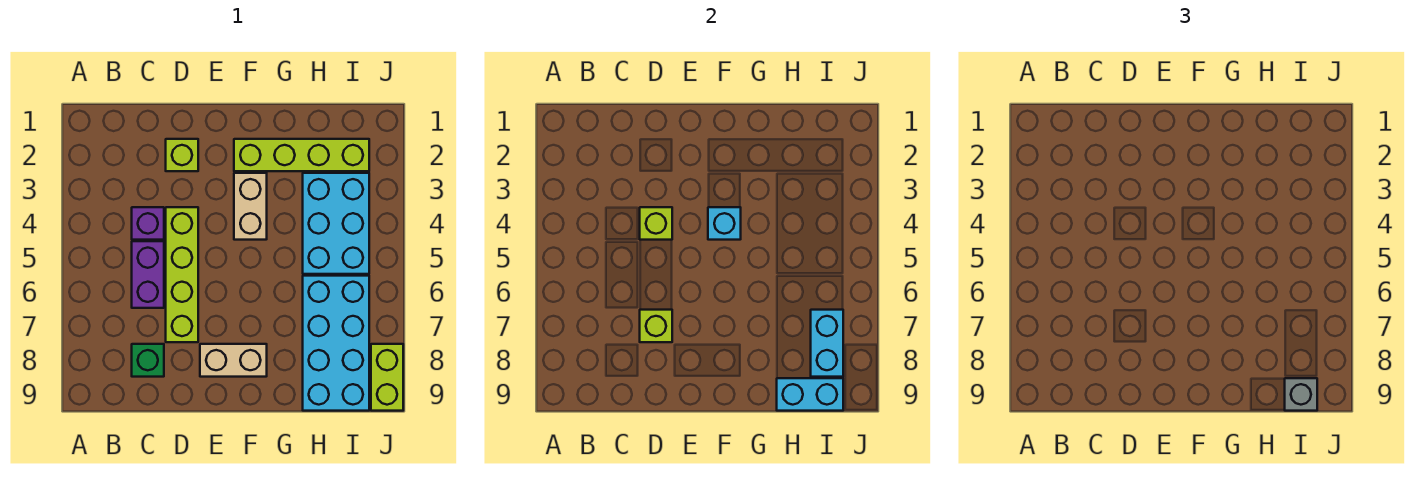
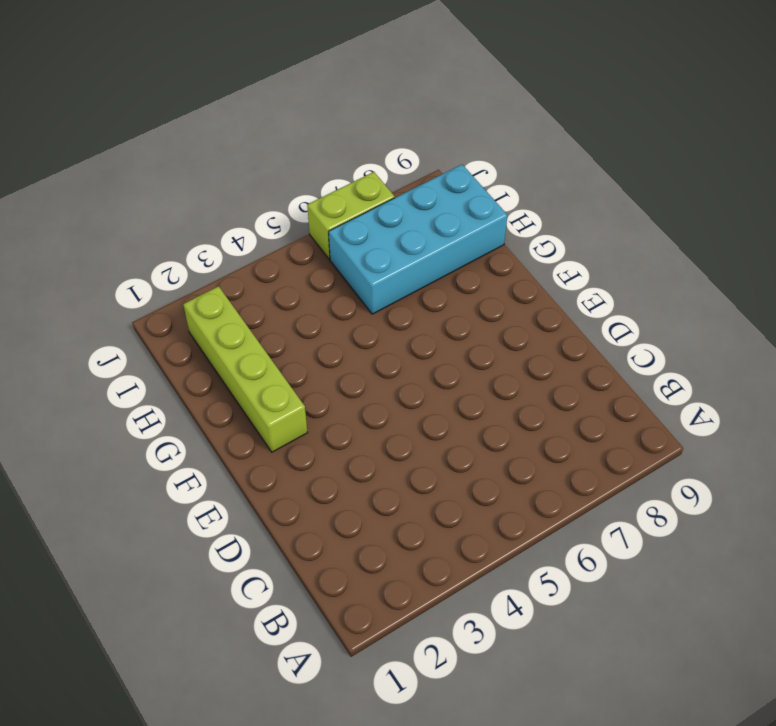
lime brick J6:J7 level 1 -> lime brick J8:J9 level 1
none -> purple brick C4 level 1
none -> purple brick C5:C6 level 1
none -> green brick C8 level 1

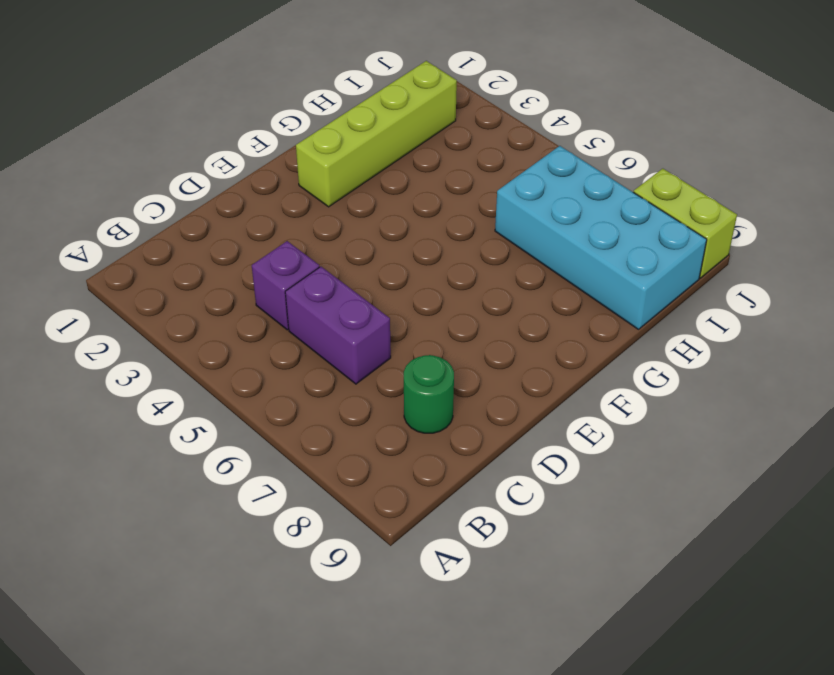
green round brick C8 level 1 -> green brick C8 level 1
none -> lime brick D2 level 1
none -> lime brick D4:D7 level 1
none -> tan brick E8:F8 level 1

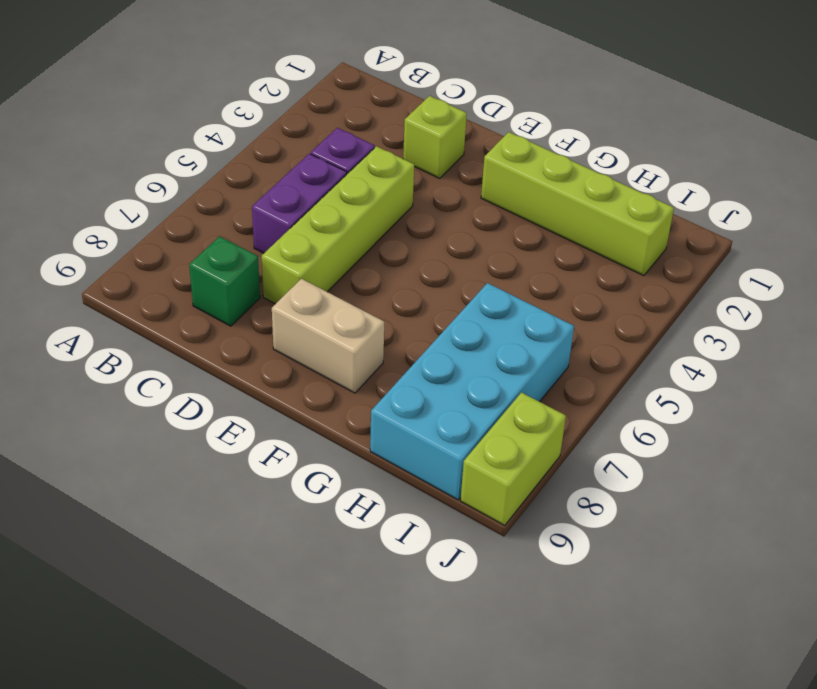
none -> tan brick F3:F4 level 1
none -> cyan brick H3:I5 level 1
none -> lime brick D4 level 2

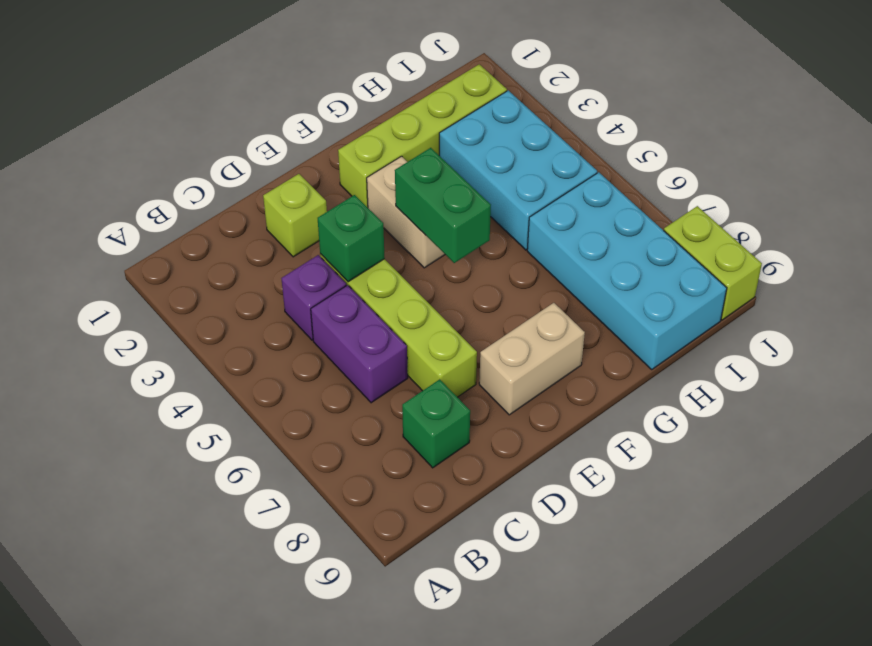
green brick D4 level 2 -> lime brick D4 level 2
green brick F4:F5 level 2 -> cyan brick F4 level 2
none -> lime brick D7 level 2
none -> cyan brick H9:I9 level 2
none -> cyan brick I7:I8 level 2

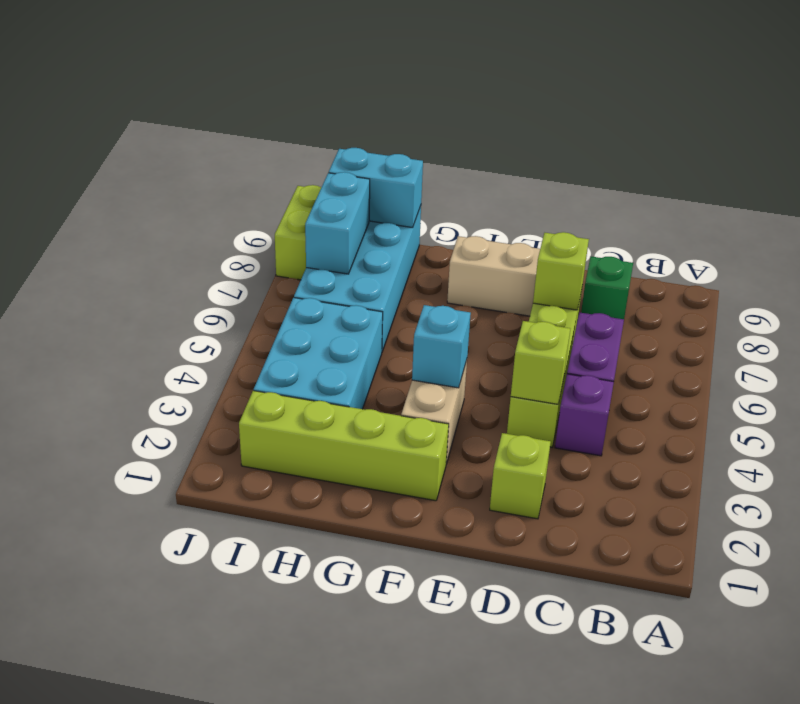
none -> grey brick I9 level 3

